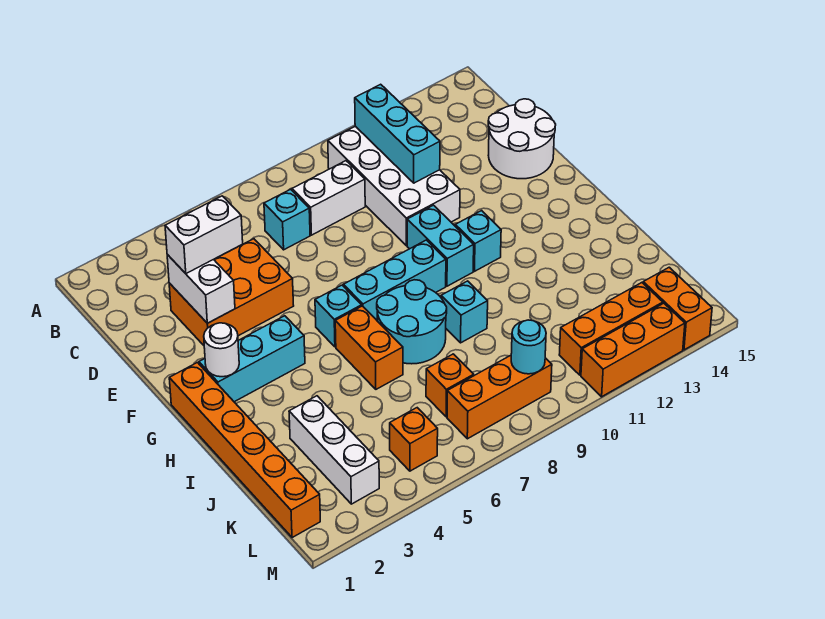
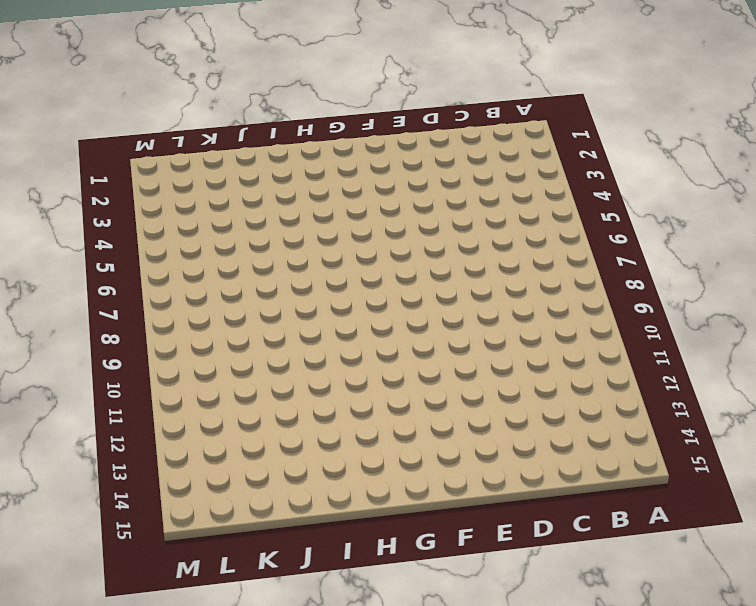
none -> white brick B10:E11 level 1
none -> cyan brick C7 level 1
none -> white brick C8:C9 level 1

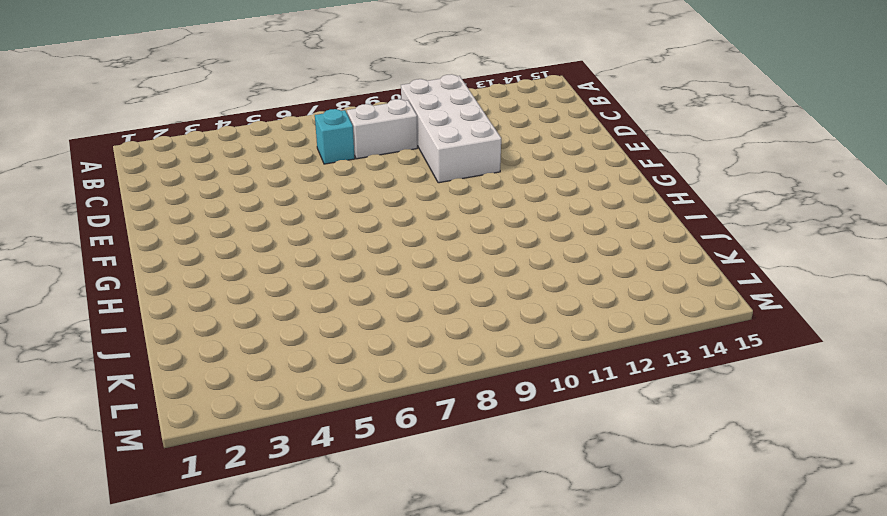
none -> orange brick D3:E5 level 1
none -> white round brick D14:E15 level 1
none -> cyan brick F10:G10 level 1

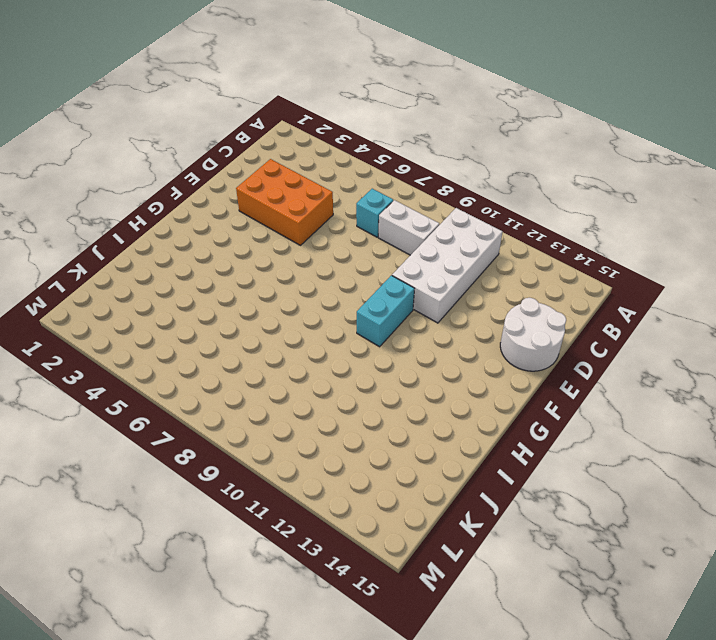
none -> orange brick G1:L1 level 1
none -> cyan brick G2:G4 level 1
none -> cyan brick G6 level 1

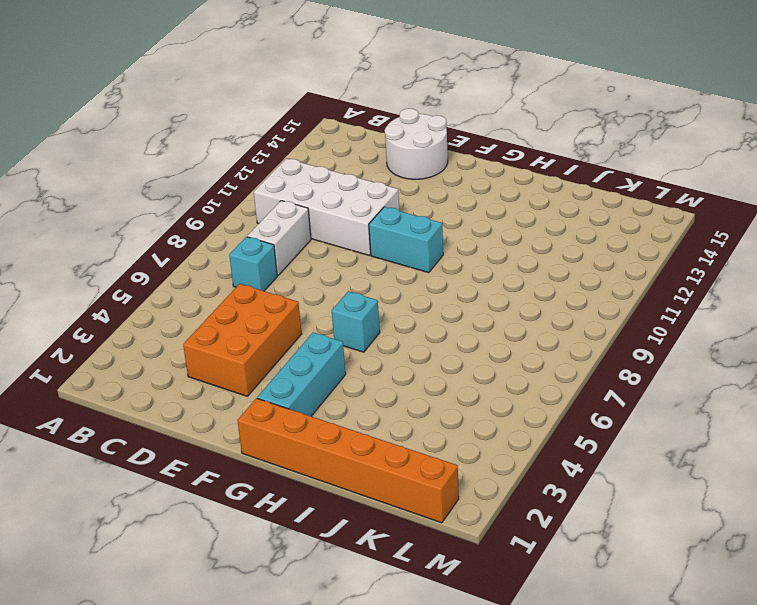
none -> cyan brick G7:G9 level 1
none -> cyan brick G11 level 1
none -> orange brick H6:I6 level 1

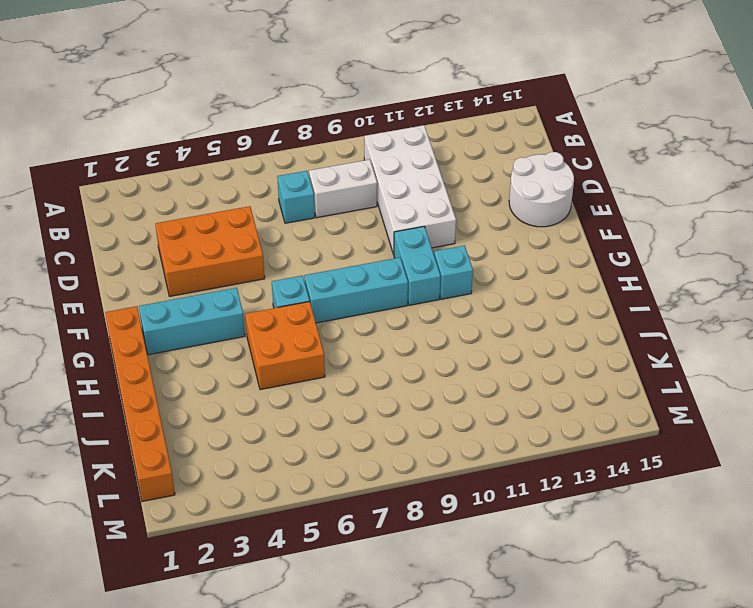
orange brick H5:I6 level 1 -> orange brick H6:I6 level 1
none -> cyan round brick H7:I8 level 1
none -> cyan brick I9 level 1
none -> white brick J3:L3 level 1

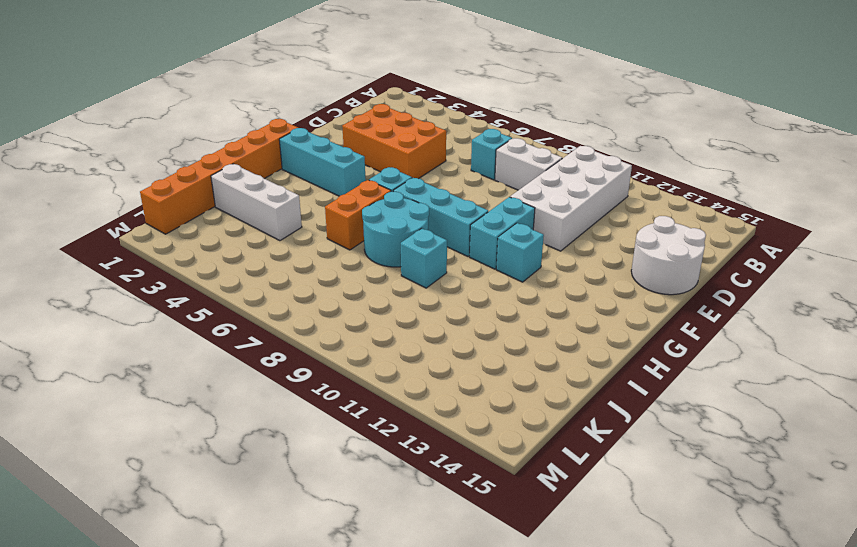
white brick J2:J4 level 1 -> white brick J3:L3 level 1
none -> orange brick K7 level 1
none -> orange brick L5 level 1
none -> orange brick L7:L9 level 1

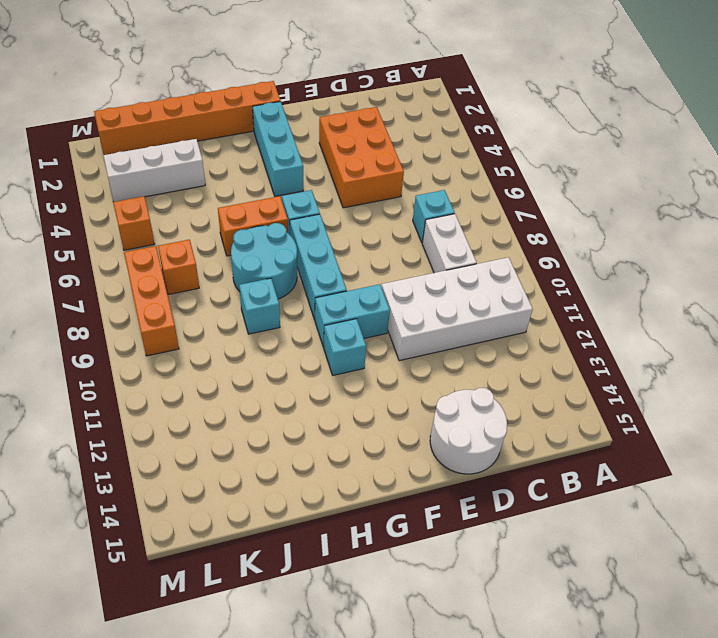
none -> orange brick L11:L13 level 1
none -> orange brick L14:M14 level 1
none -> orange brick M11:M13 level 1

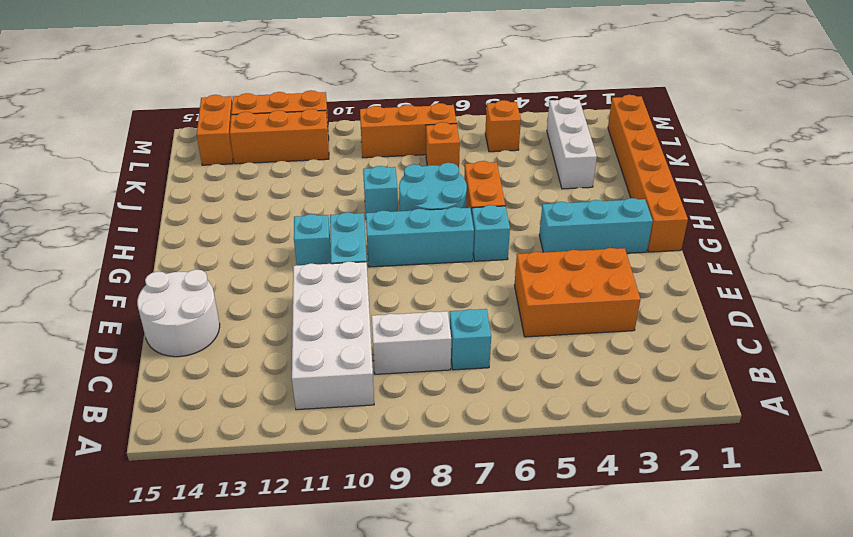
none -> cyan brick B11:D11 level 2
none -> white brick D3:E3 level 2
none -> white round brick G2 level 2

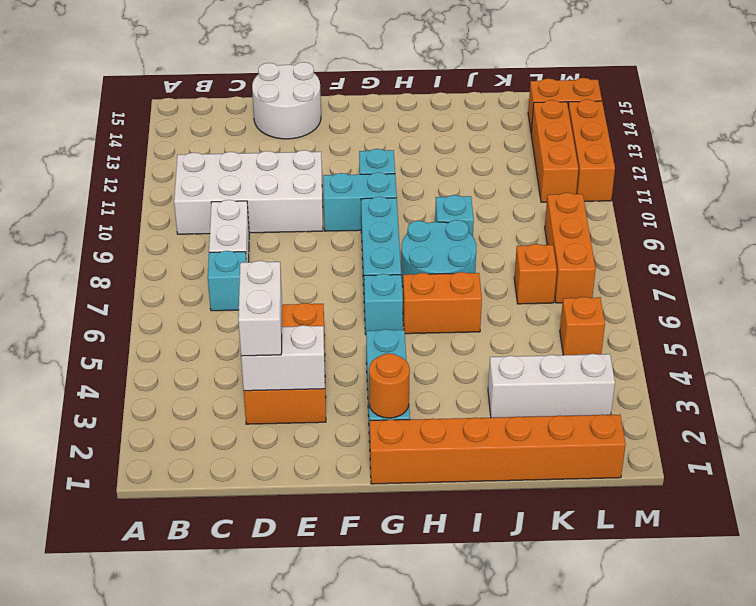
orange round brick G2 level 2 -> white round brick G2 level 2
none -> cyan brick B11:D11 level 2
none -> cyan round brick L9 level 2

